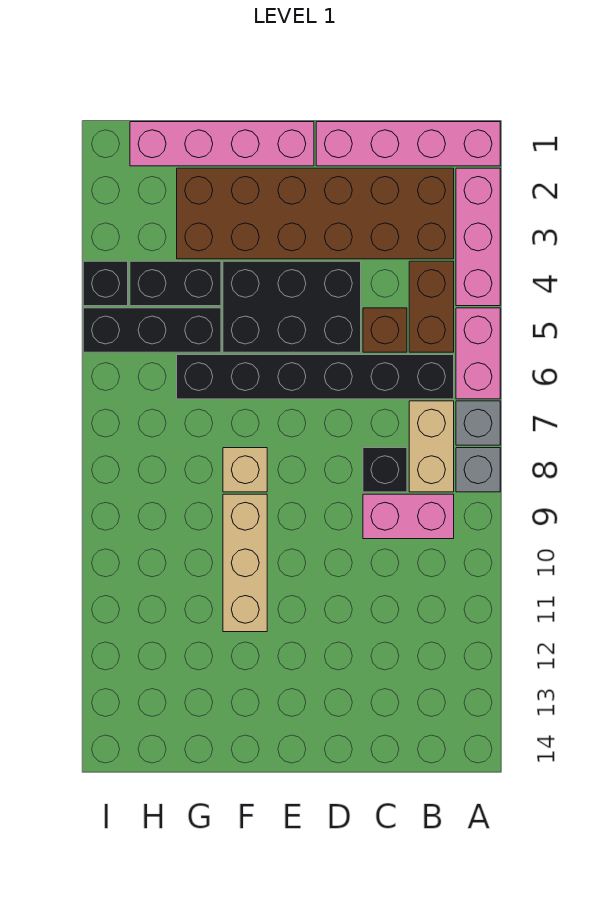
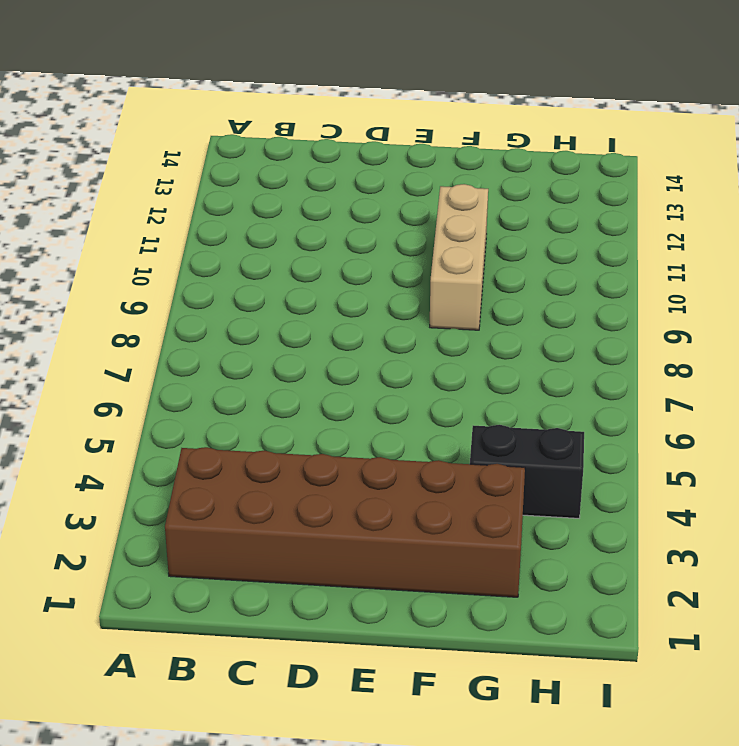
none -> pink brick A1:D1 level 1
none -> pink brick A2:A4 level 1
none -> pink brick A5:A6 level 1

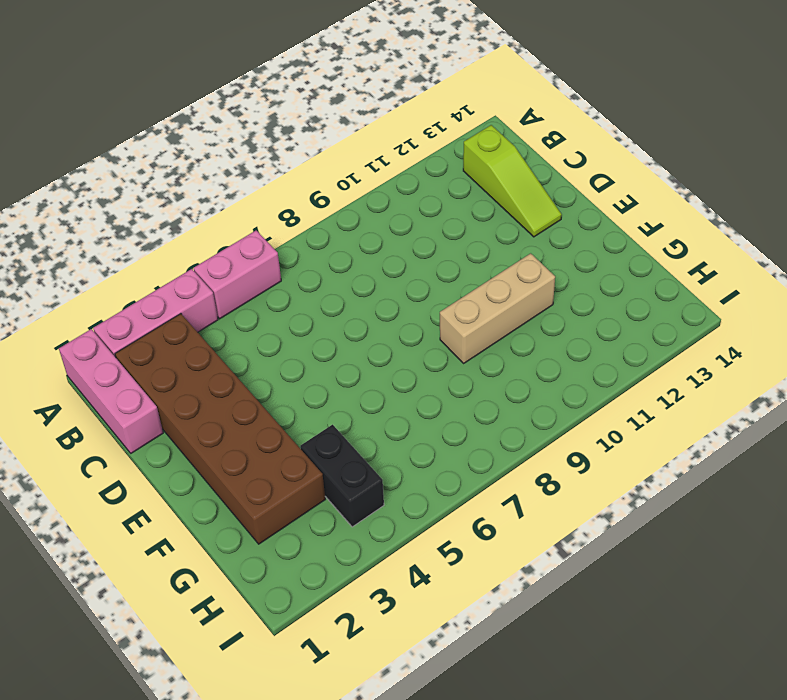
pink brick A1:C1 level 1 -> pink brick A1:D1 level 1
lime slope B13:D13 level 1 top B -> none
none -> grey brick A7 level 1
none -> grey brick A8 level 1
none -> brown brick B4:B5 level 1

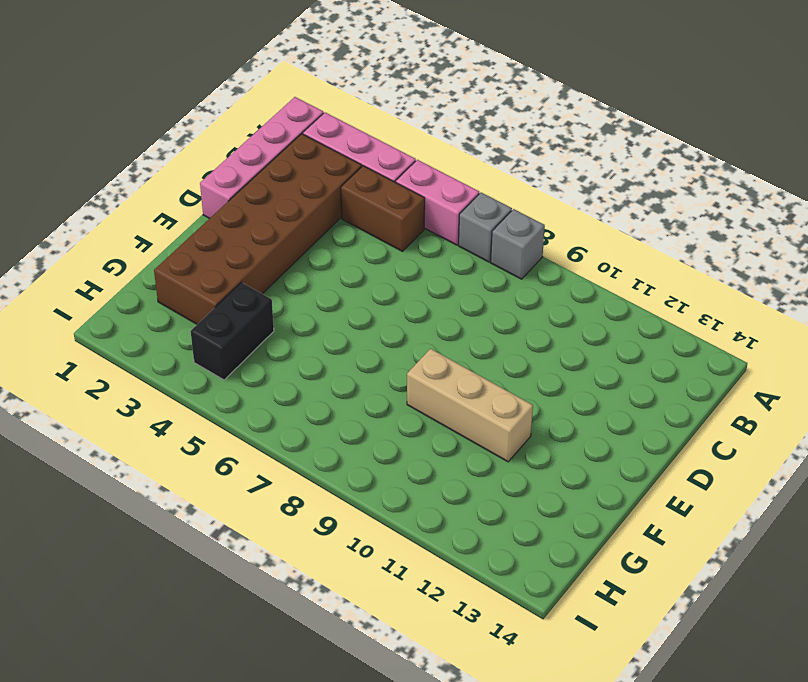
none -> black brick B6:G6 level 1
none -> tan brick B7:B8 level 1
none -> pink brick B9:C9 level 1

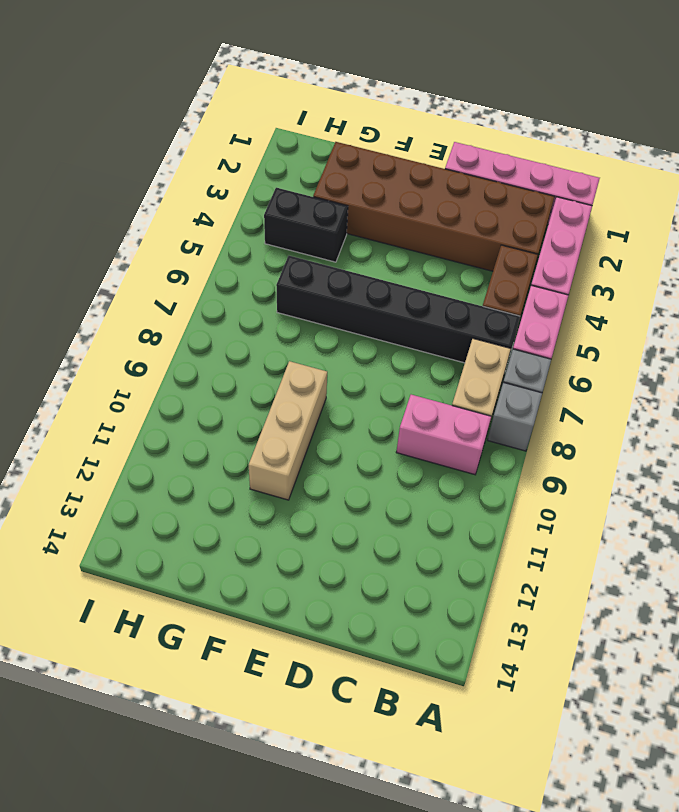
none -> brown brick C5 level 1
none -> black brick C8 level 1
none -> black brick D4:F5 level 1

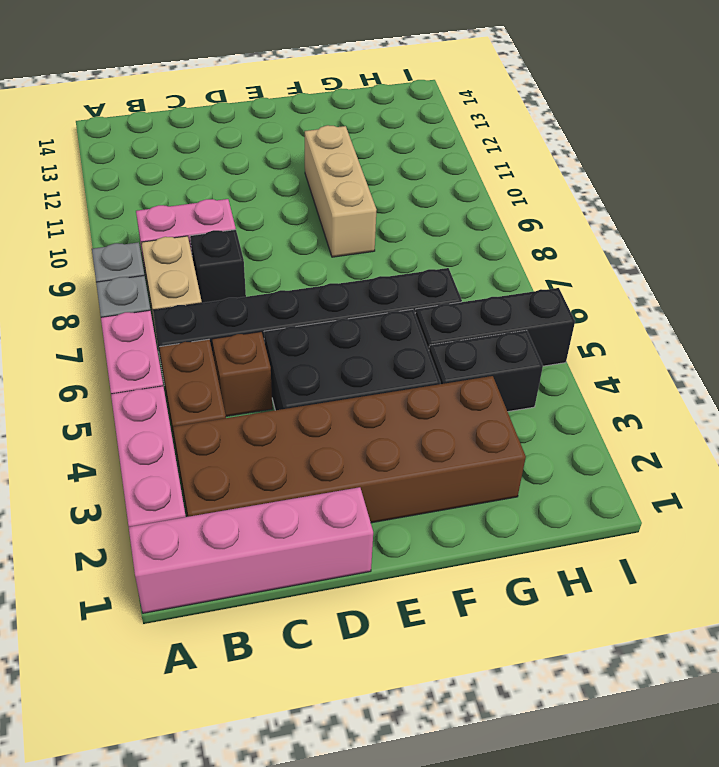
none -> pink brick E1:H1 level 1
none -> tan brick F8 level 1
none -> black brick I4 level 1

